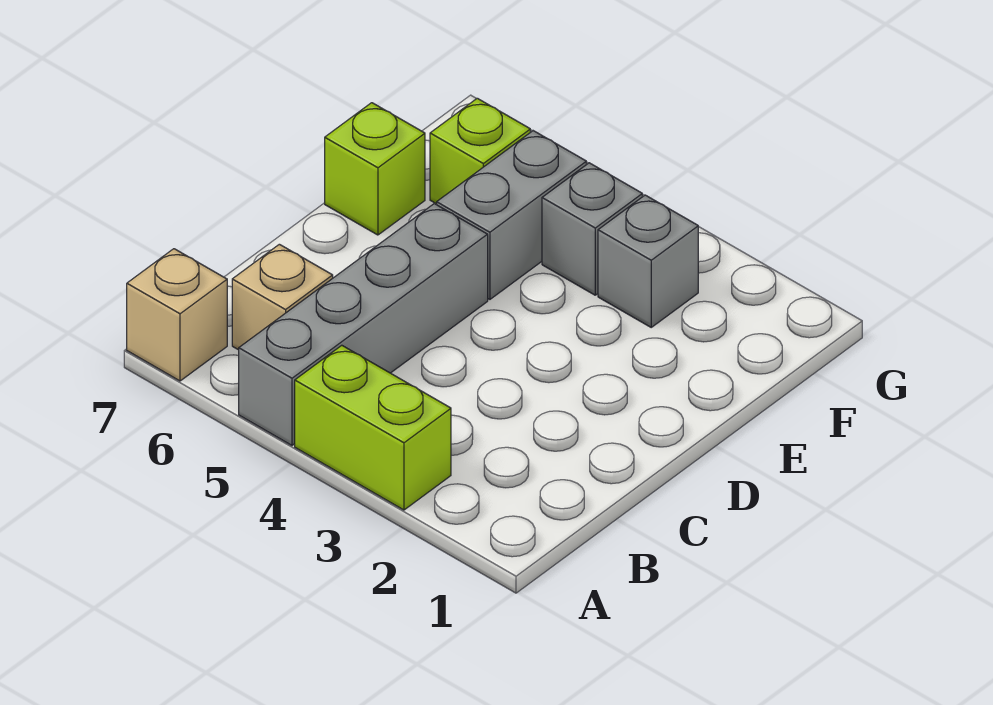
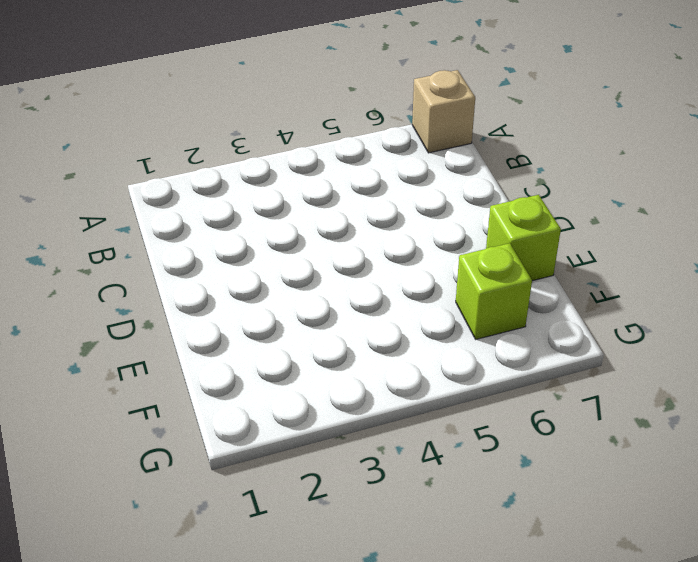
none -> lime brick A3:A4 level 1
none -> grey brick A5:D5 level 1

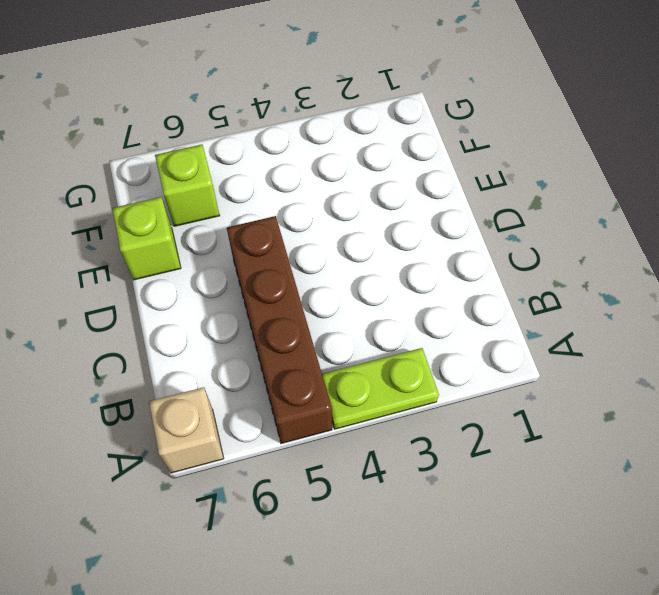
lime plate A3:A4 level 1 -> lime brick A3:A4 level 1
brown brick A5:D5 level 1 -> grey brick A5:D5 level 1
none -> tan brick B6 level 1
none -> grey brick E5:F5 level 1

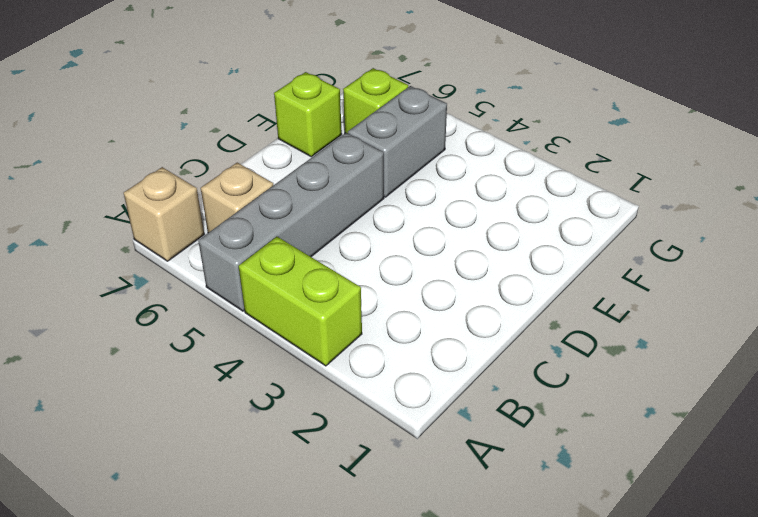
none -> grey brick F3 level 1
none -> grey brick F4 level 1

